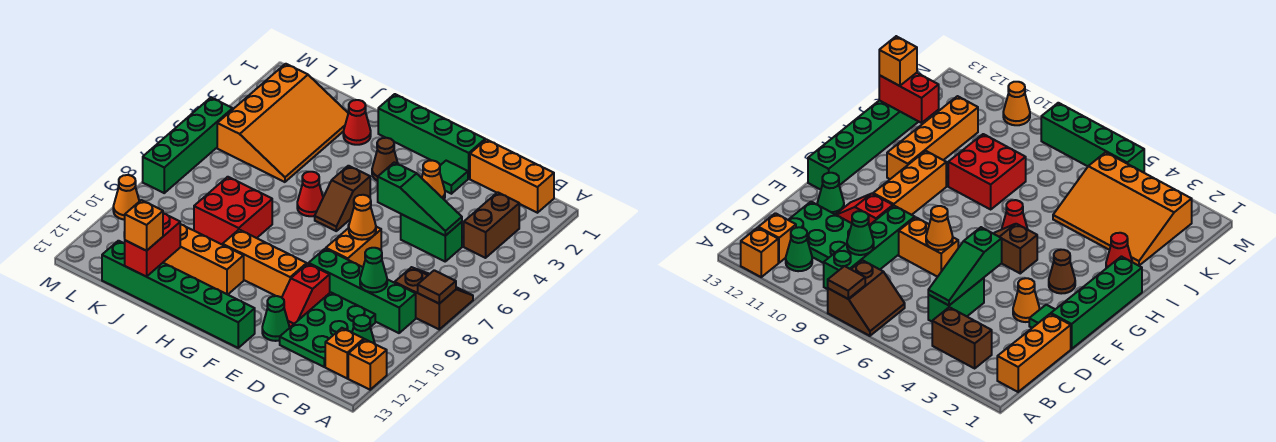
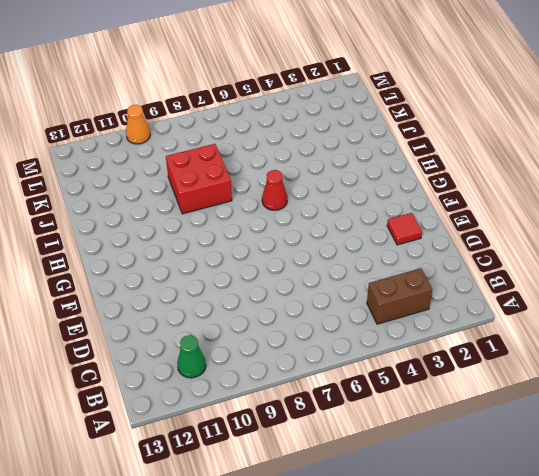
red tile E2 level 1 -> green tile E2 level 1
none -> brown slope A7:B8 level 1 top 8
none -> orange brick A12 level 1
none -> orange brick B1:D1 level 1
none -> green brick B9:E9 level 1

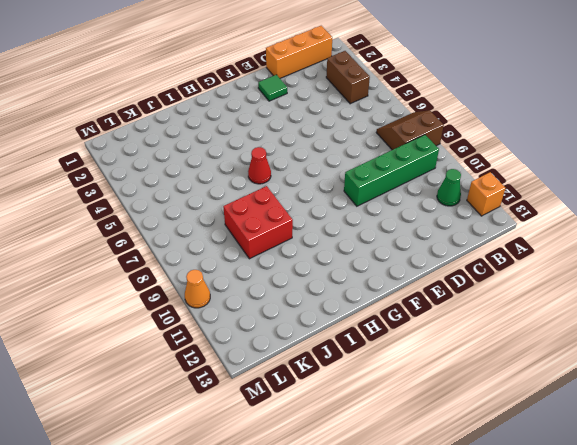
none -> orange brick B12 level 1
none -> green brick C5:D5 level 1
none -> green plate C10:D12 level 1
none -> green brick E1:H1 level 1

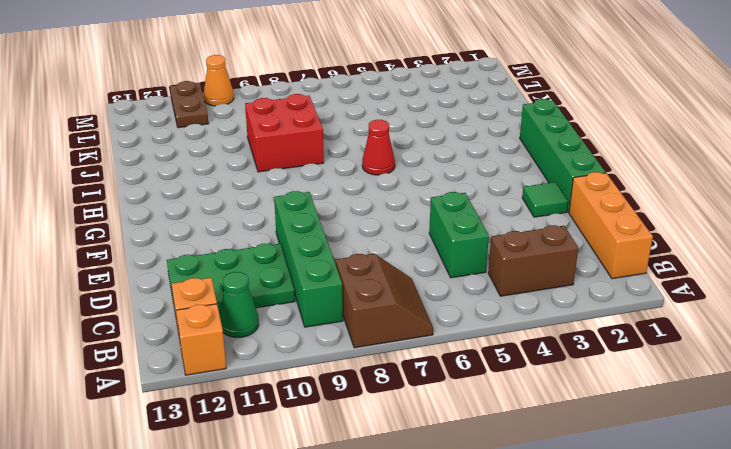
brown plate L11:M11 level 1 -> none
none -> orange cone E3 level 1
none -> orange brick E7:E8 level 1
none -> red slope E10:E11 level 1 top 10
none -> green cone E12 level 1

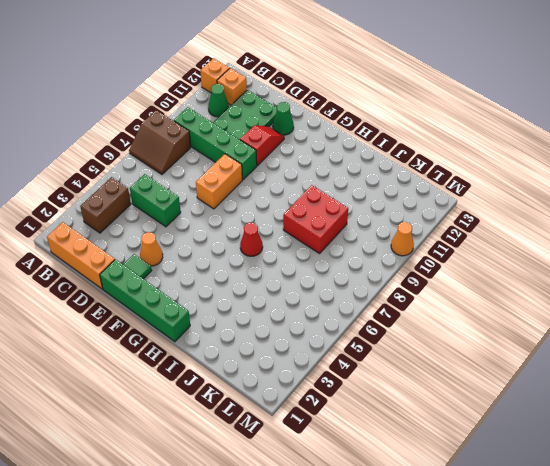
none -> orange brick F10:H10 level 1
none -> green brick F13:K13 level 1
none -> brown cone G3 level 1
none -> brown slope G5:G6 level 1 top 5

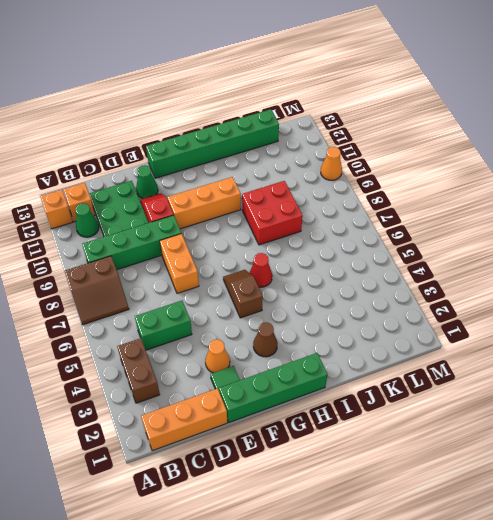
none -> orange brick H11:K11 level 1
none -> red cone I2 level 1
none -> orange slope J2:L5 level 1 top L
none -> green brick M5:M8 level 1

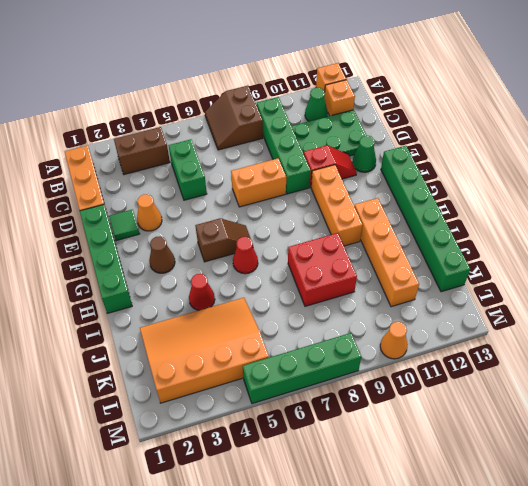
red cone I4 level 1 -> red cone I2 level 1
none -> brown tile A8 level 2
none -> green slope C5:E5 level 2 top E
none -> green cone C9 level 2
none -> orange cone E7 level 2

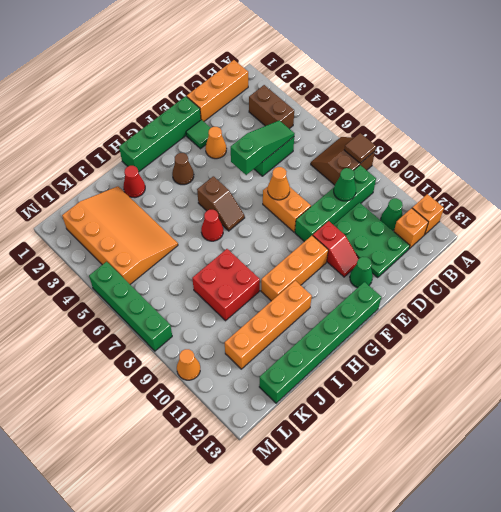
none -> red brick J12:J13 level 2
none -> orange brick J13 level 3

